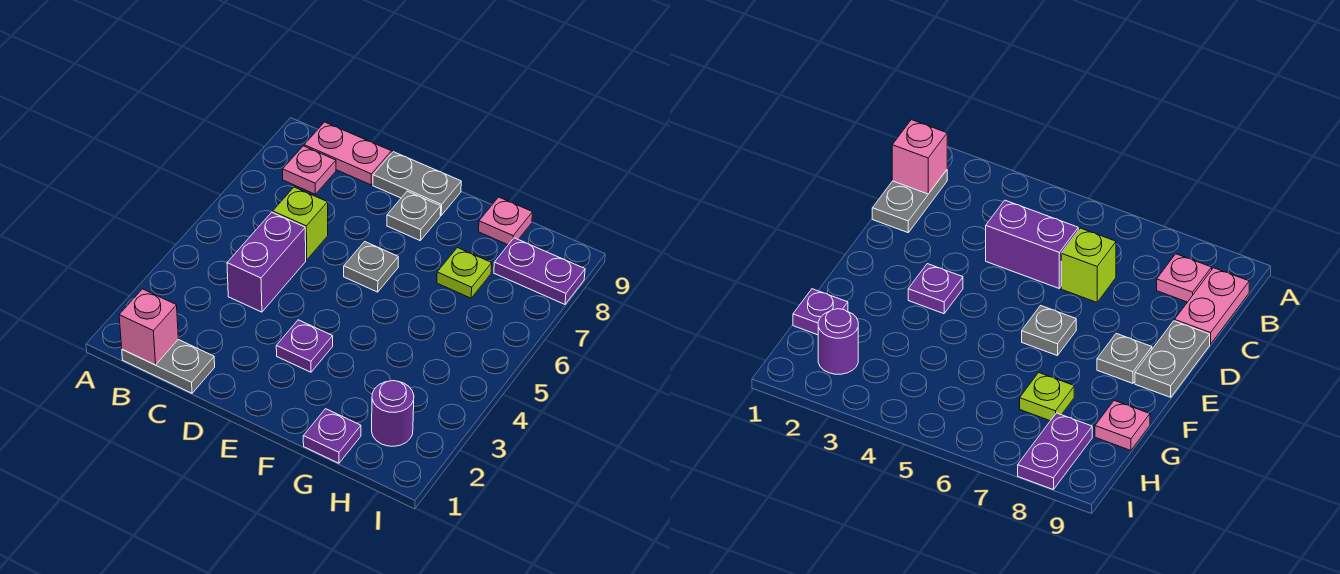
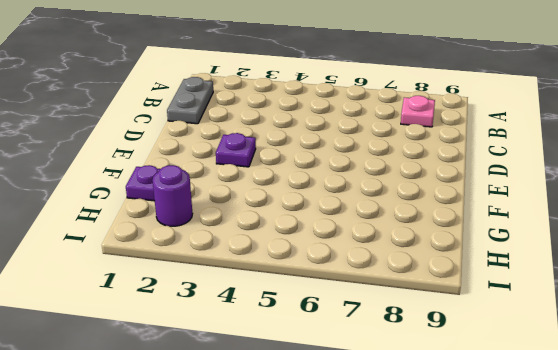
none -> pink plate B9:C9 level 1
none -> purple brick C4:C5 level 1
none -> lime brick C6 level 1

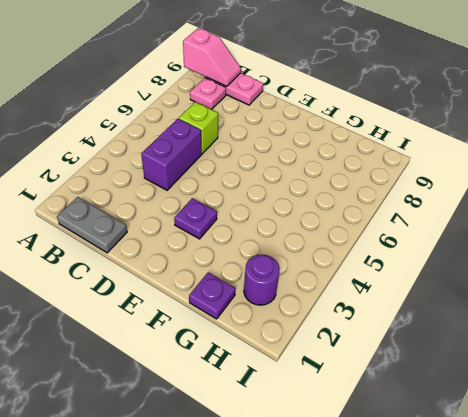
pink slope A9:B9 level 2 top A -> none
none -> grey plate D9:E9 level 1
none -> grey plate E6 level 1
none -> grey plate E8 level 1

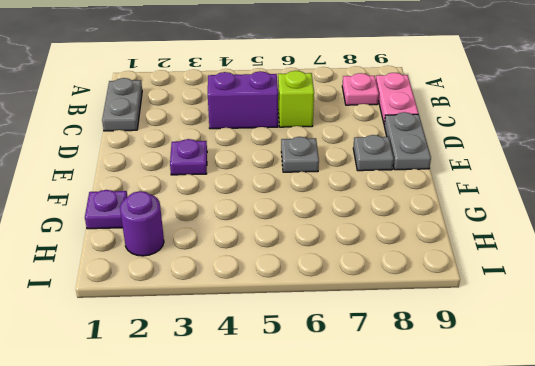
none -> lime plate G7 level 1
none -> pink plate G9 level 1
none -> purple plate H8:I8 level 1

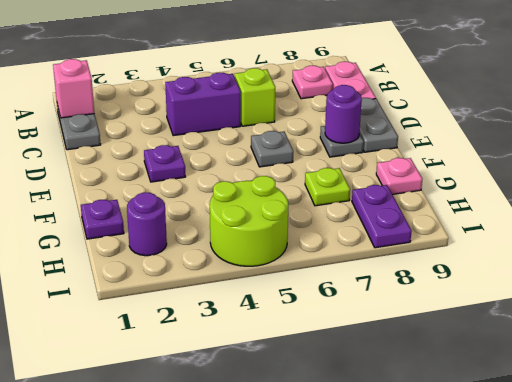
purple round brick E8 level 2 -> none
lime round brick H4:I5 level 1 -> none

